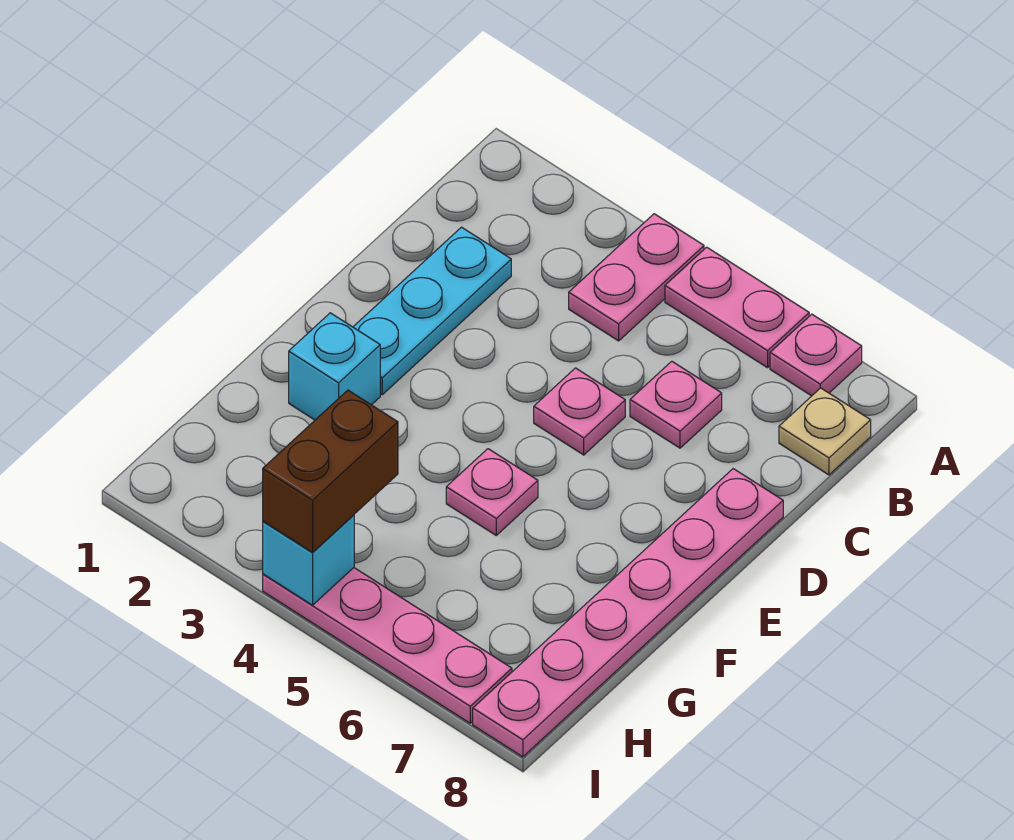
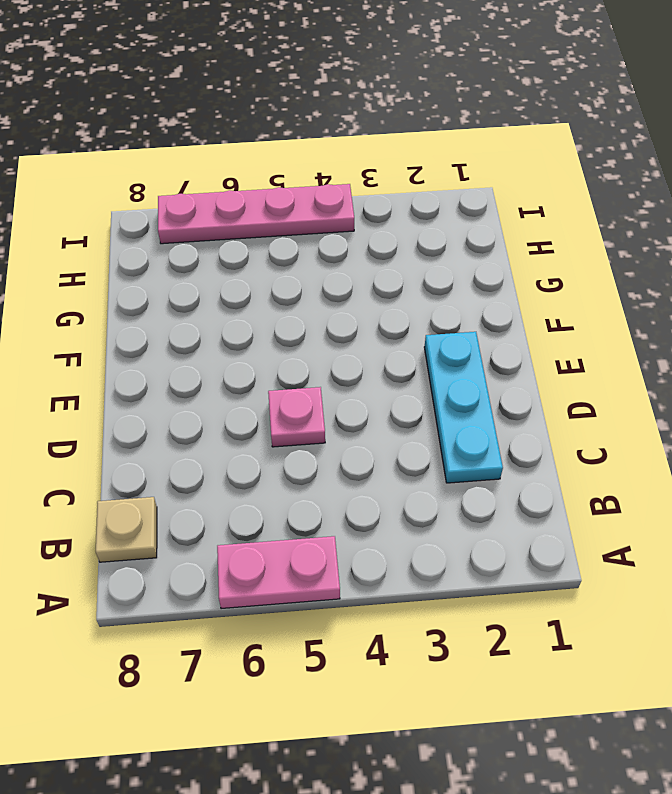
none -> pink plate A4:B4 level 1
none -> pink plate A7 level 1
none -> pink plate C6 level 1

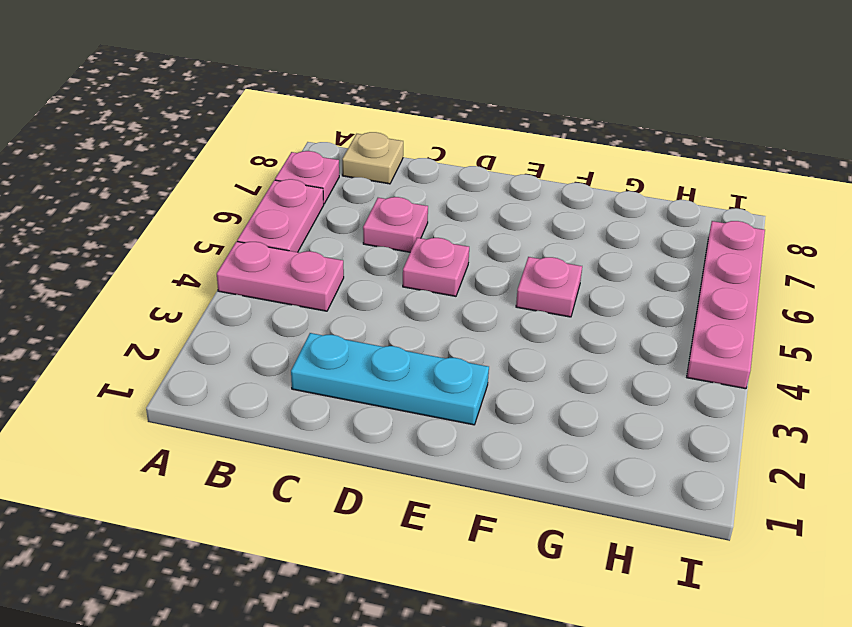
none -> pink plate D8:I8 level 1
none -> cyan brick F2 level 1
none -> cyan brick I4 level 2

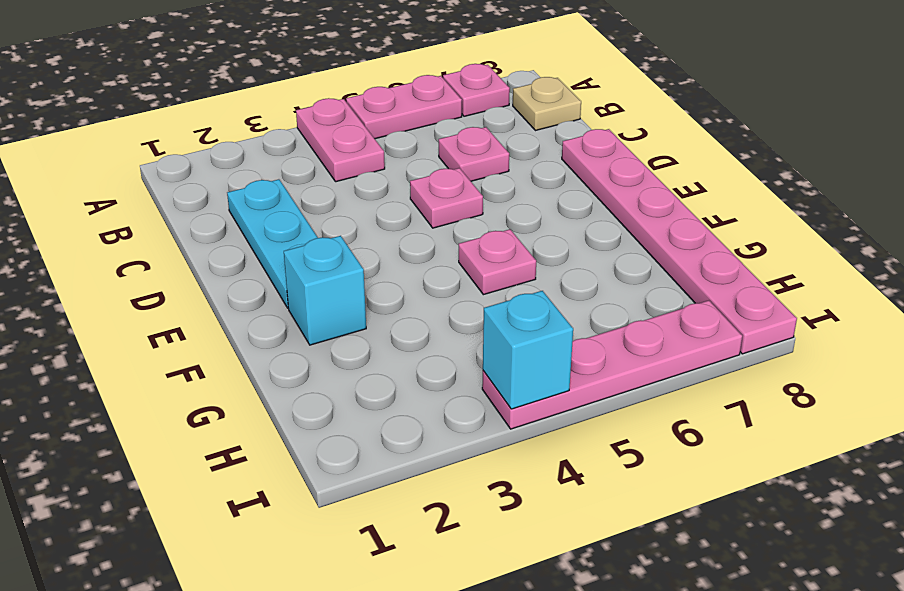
none -> brown brick H4:I4 level 3

